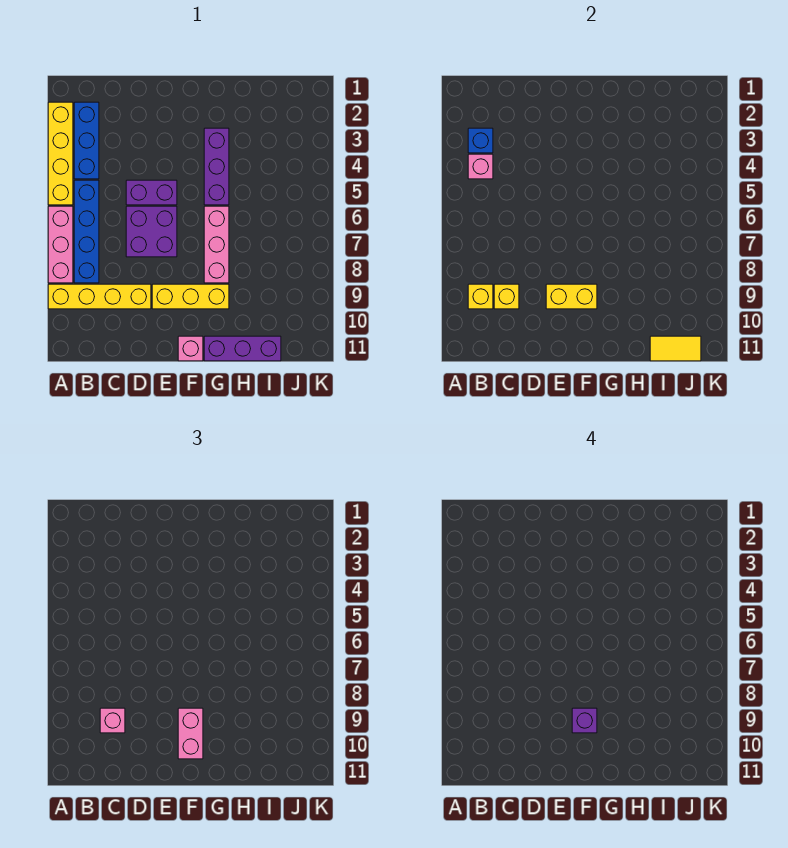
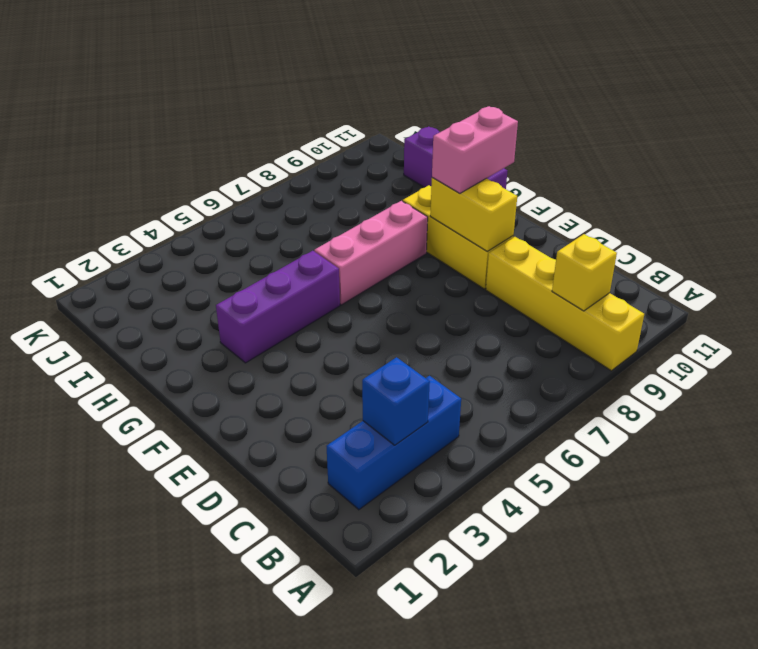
none -> yellow brick A2:A5 level 1
none -> pink brick A6:A8 level 1
none -> blue brick B5:B8 level 1

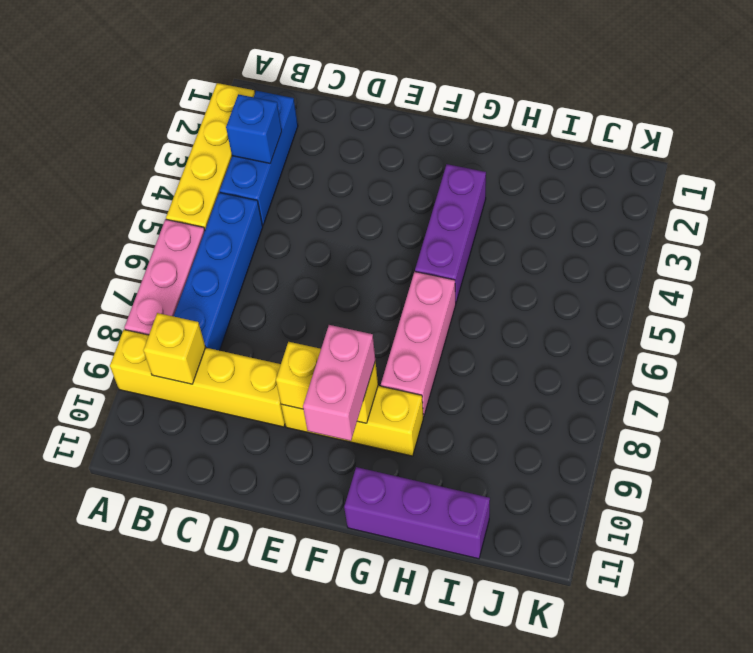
none -> purple brick D5:E5 level 1
none -> purple brick D6:E7 level 1
none -> pink brick F11 level 1

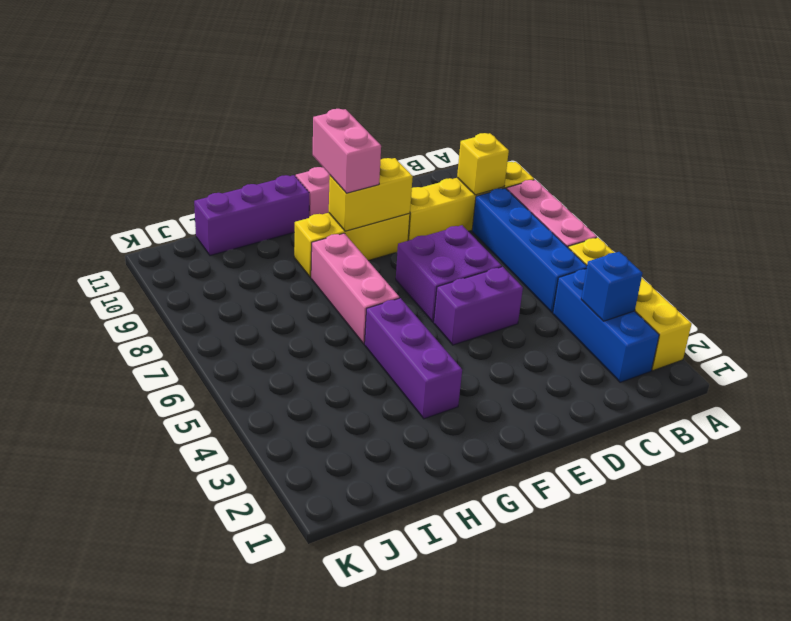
none -> pink brick B4 level 2
none -> yellow brick C9 level 2
none -> yellow tile I11:J11 level 2

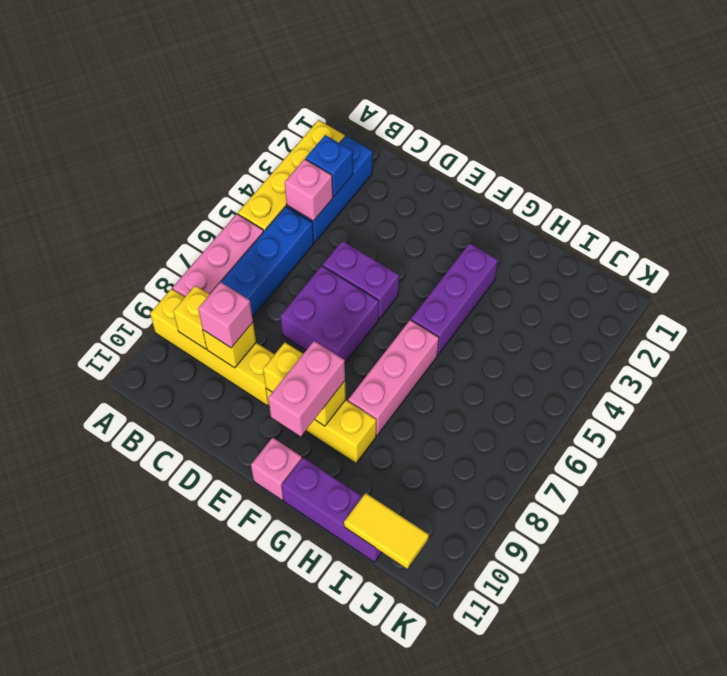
none -> purple brick F9 level 4

